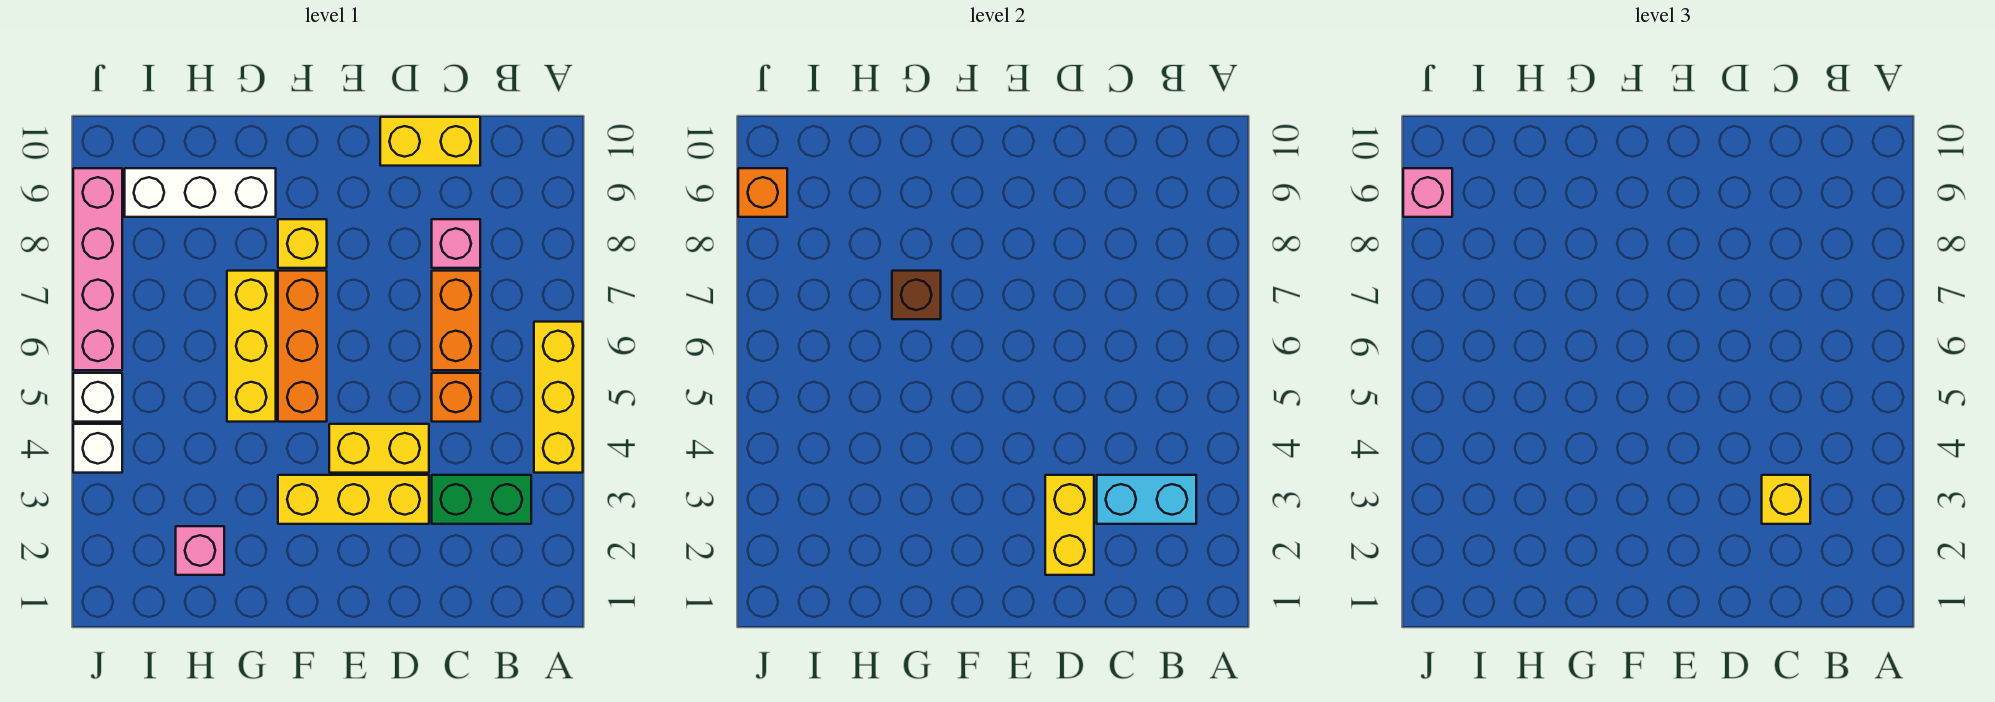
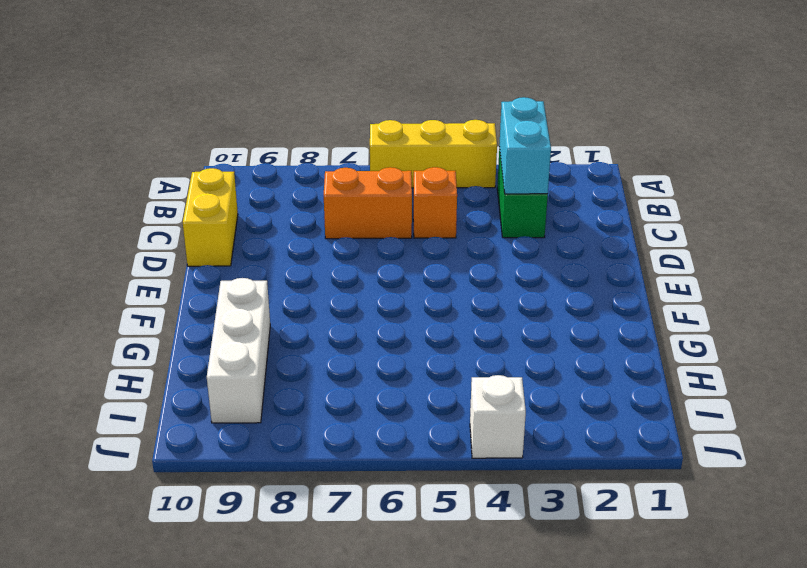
none -> pink brick C8 level 1
none -> yellow brick D3:F3 level 1
none -> yellow brick D4:E4 level 1

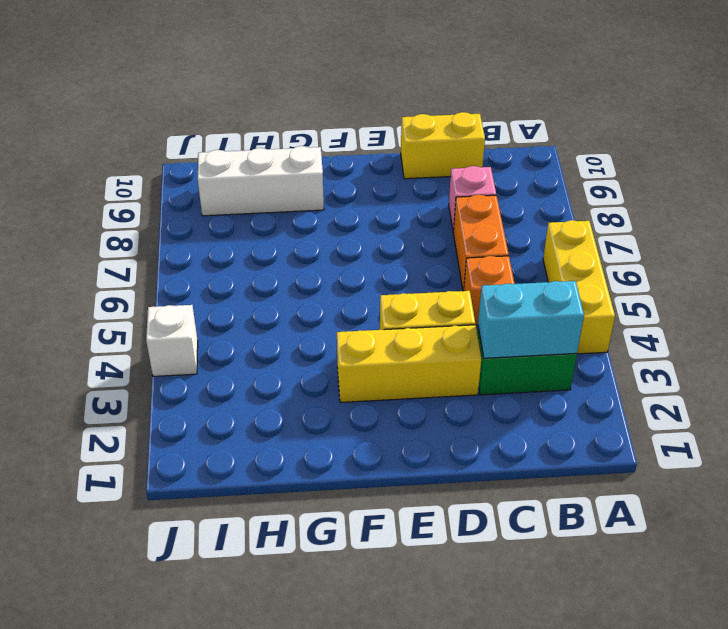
none -> orange brick F5:F7 level 1
none -> yellow brick F8 level 1
none -> yellow brick G5:G7 level 1

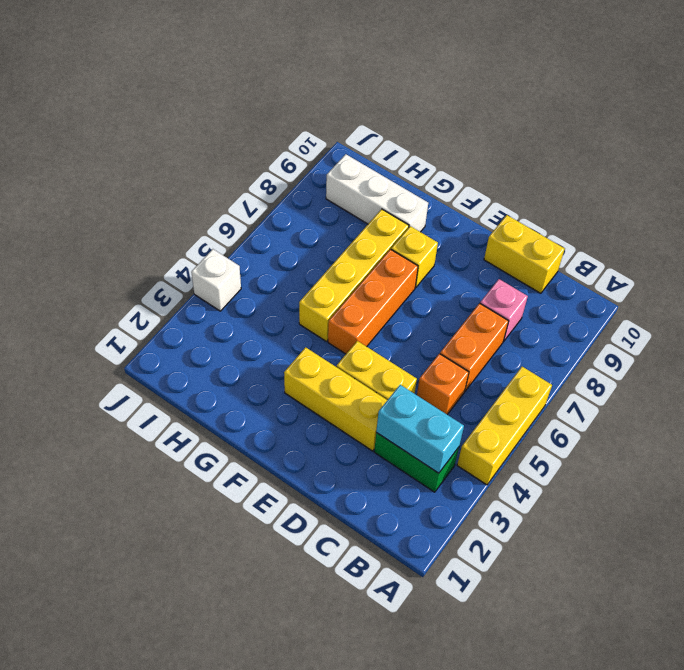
yellow brick G5:G8 level 1 -> yellow brick G5:G7 level 1
none -> pink brick H2 level 1
none -> white brick J5 level 1
none -> pink brick J6:J9 level 1

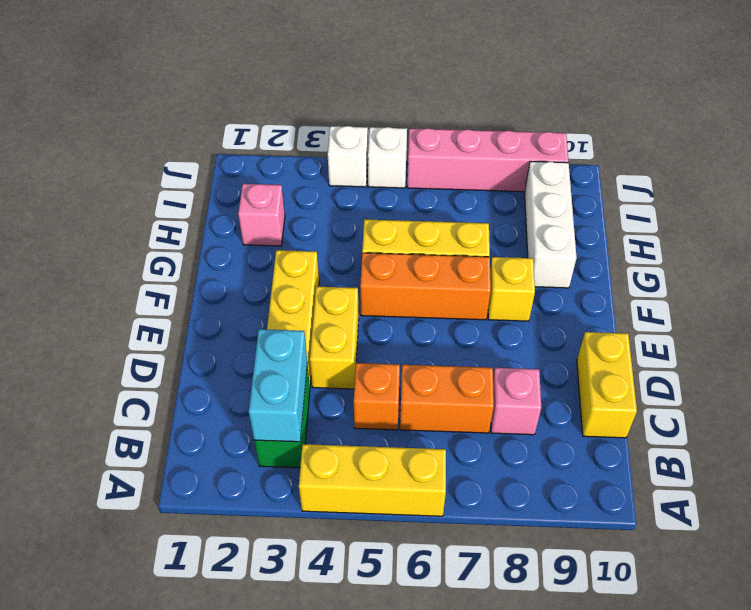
none -> yellow brick D2:D3 level 2
none -> brown brick G7 level 2
none -> orange brick J9 level 2

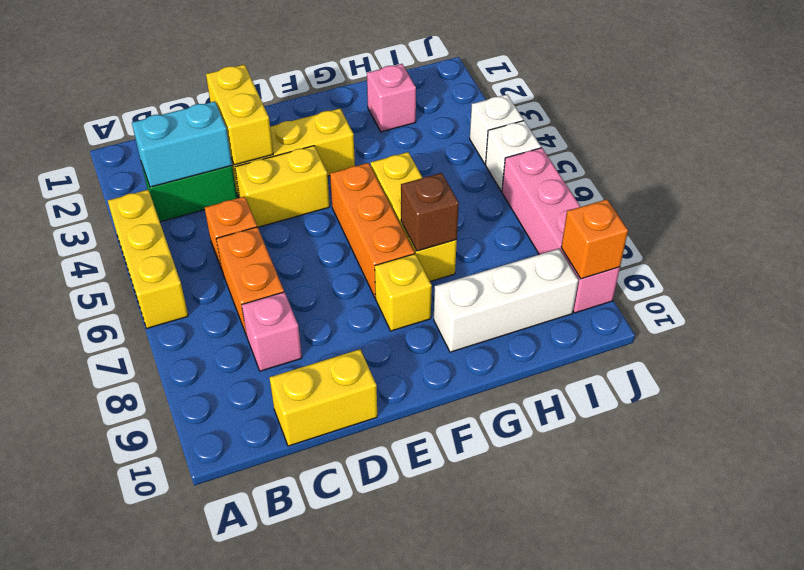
none -> yellow brick C3 level 3
none -> pink brick J9 level 3

